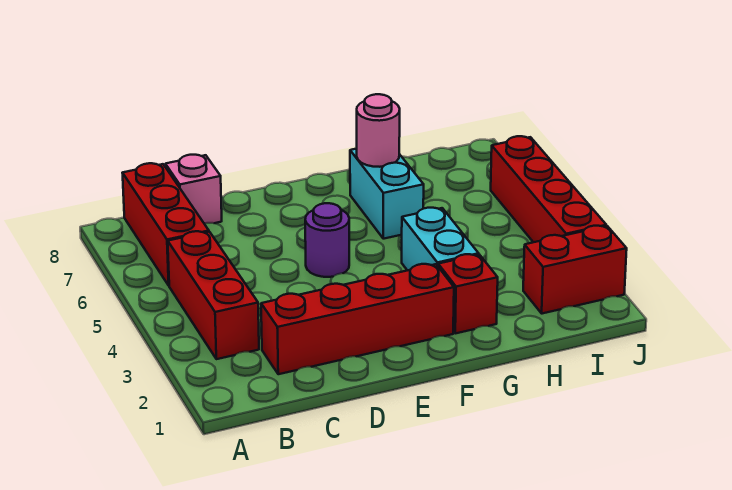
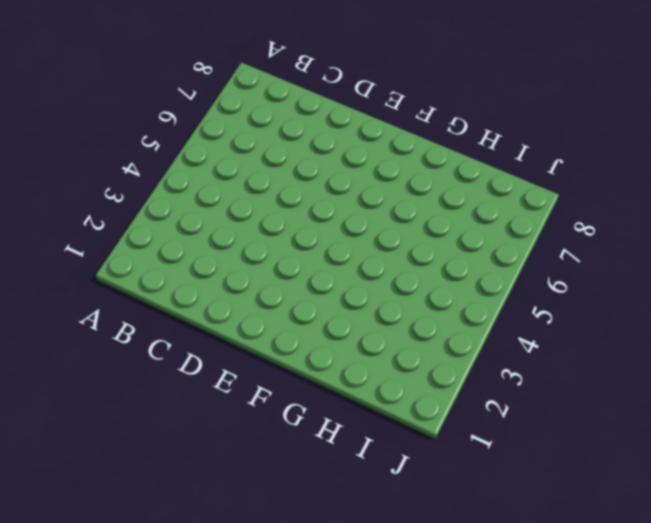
none -> red brick B3:B5 level 1
none -> red brick B6:B8 level 1

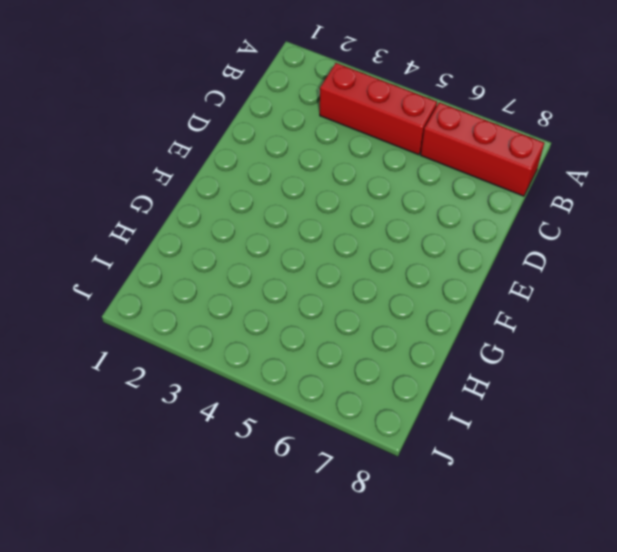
none -> red brick C2:F2 level 1
none -> pink brick C8 level 1

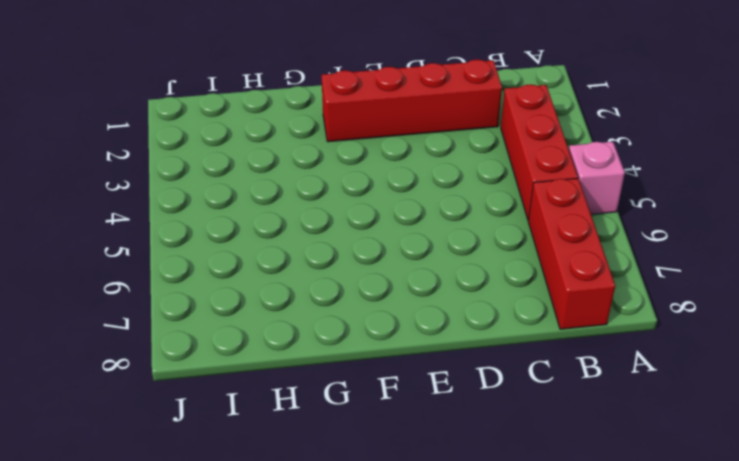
pink brick A5 level 1 -> pink brick C8 level 1
none -> purple round brick E5 level 1
none -> red brick G2 level 1

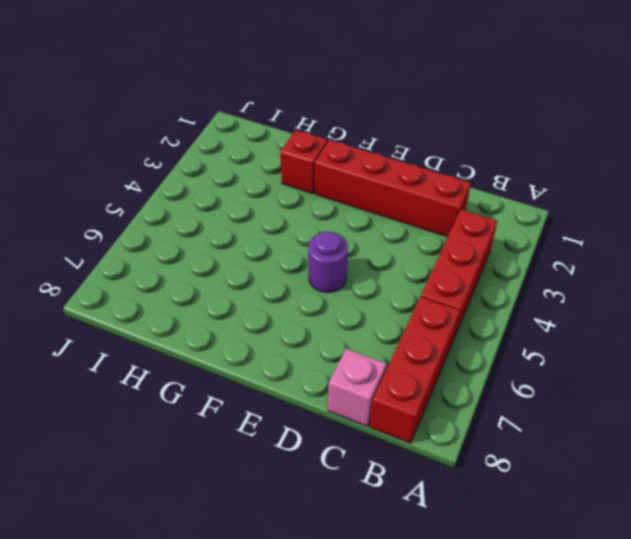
none -> cyan brick G3:G4 level 1
none -> cyan brick G6:G7 level 1

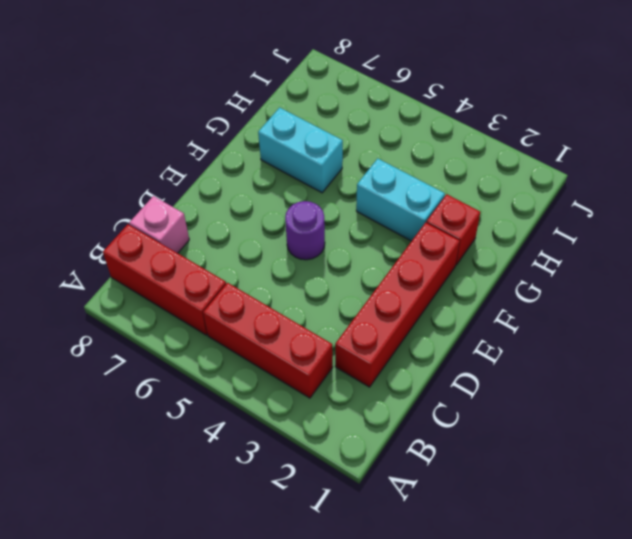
none -> red brick I2:J2 level 1
none -> red brick J3:J6 level 1

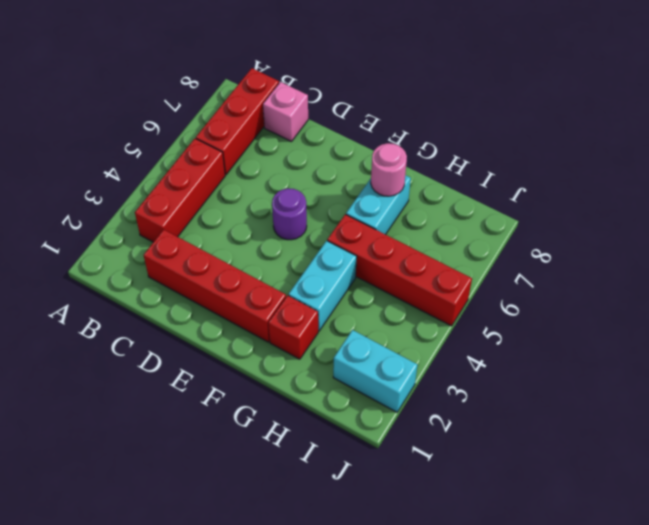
red brick G5:J5 level 1 -> red brick J3:J6 level 1
cyan brick I2:J2 level 1 -> red brick I2:J2 level 1

